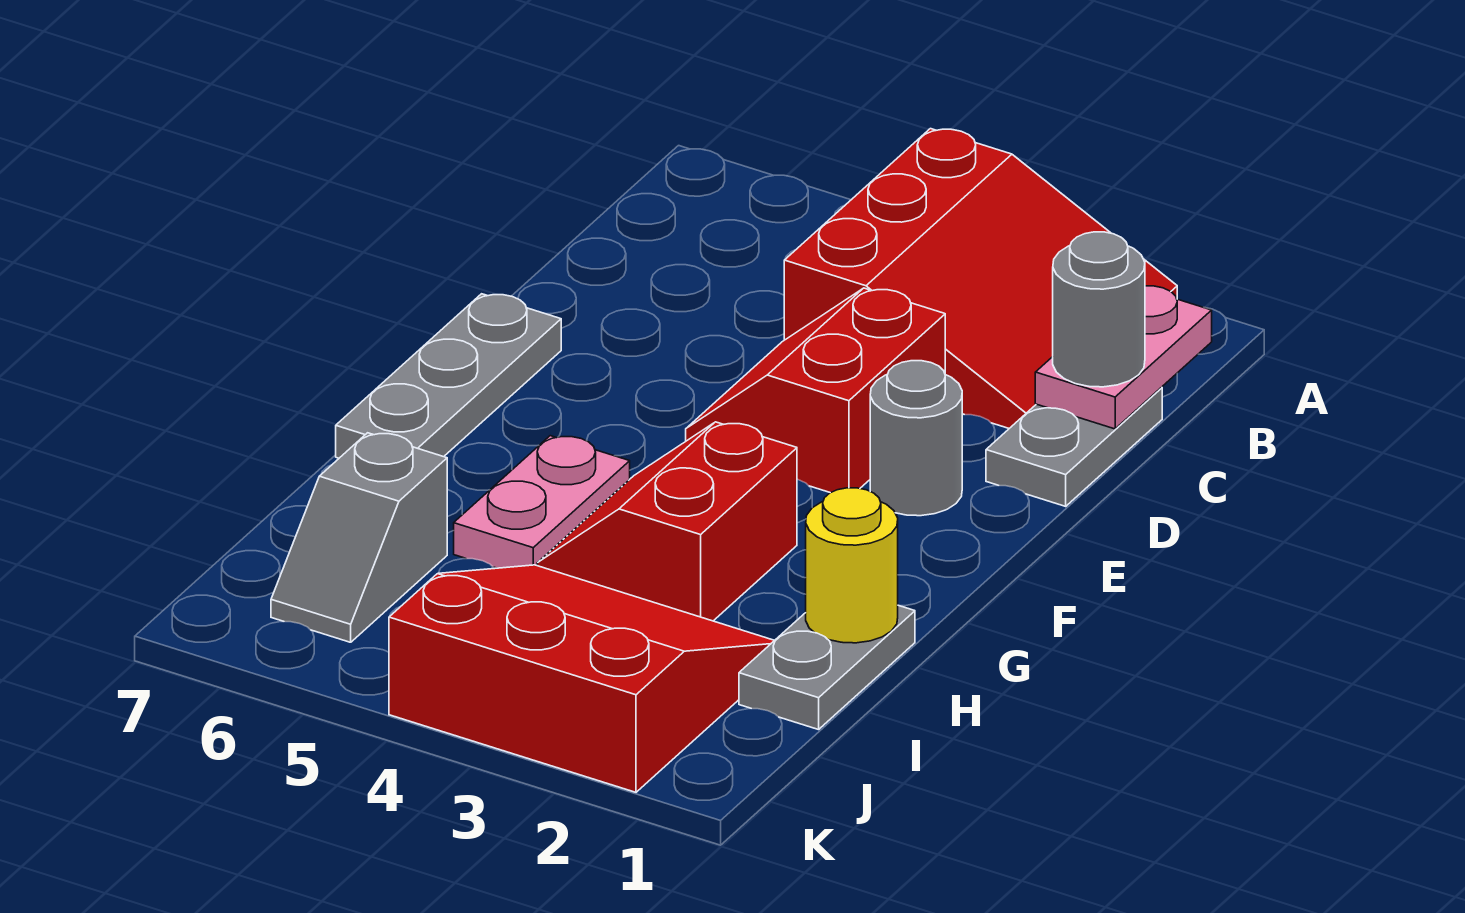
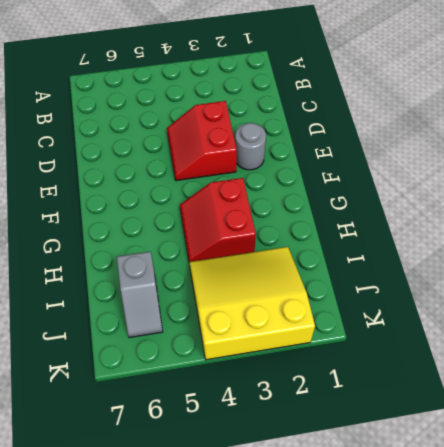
yellow slope I2:K4 level 1 top K -> red slope I2:K4 level 1 top K
none -> red slope A2:C4 level 1 top 4
none -> grey plate C1:D1 level 1
none -> grey plate E7:G7 level 1

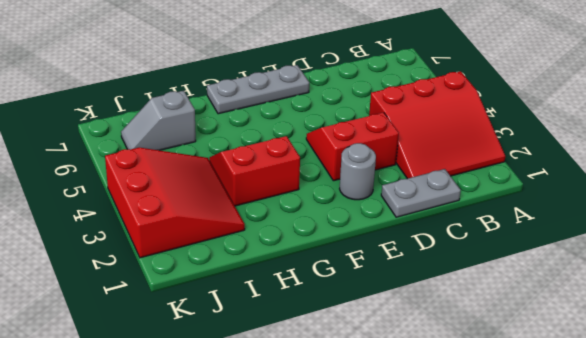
none -> pink plate G5:H5 level 1
none -> grey plate H1:I1 level 1
none -> pink plate B1:C1 level 2

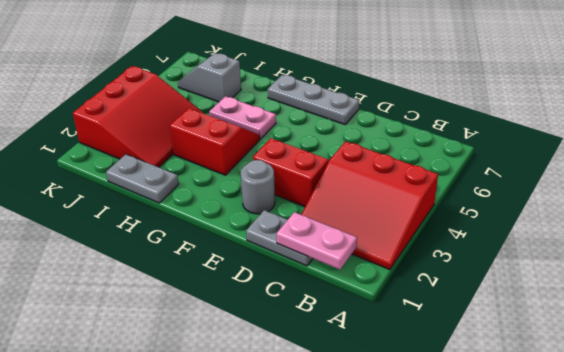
none -> yellow round brick H1 level 2
none -> grey round brick C1 level 3

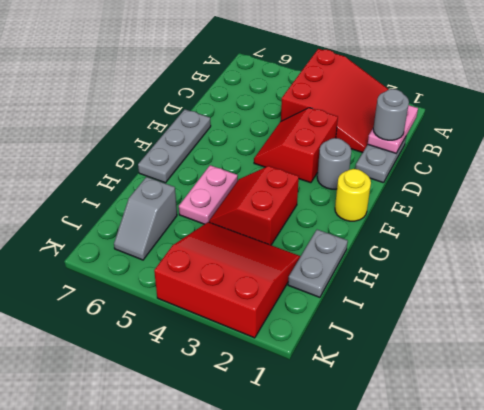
yellow round brick F1 level 1 -> yellow round brick H1 level 2

